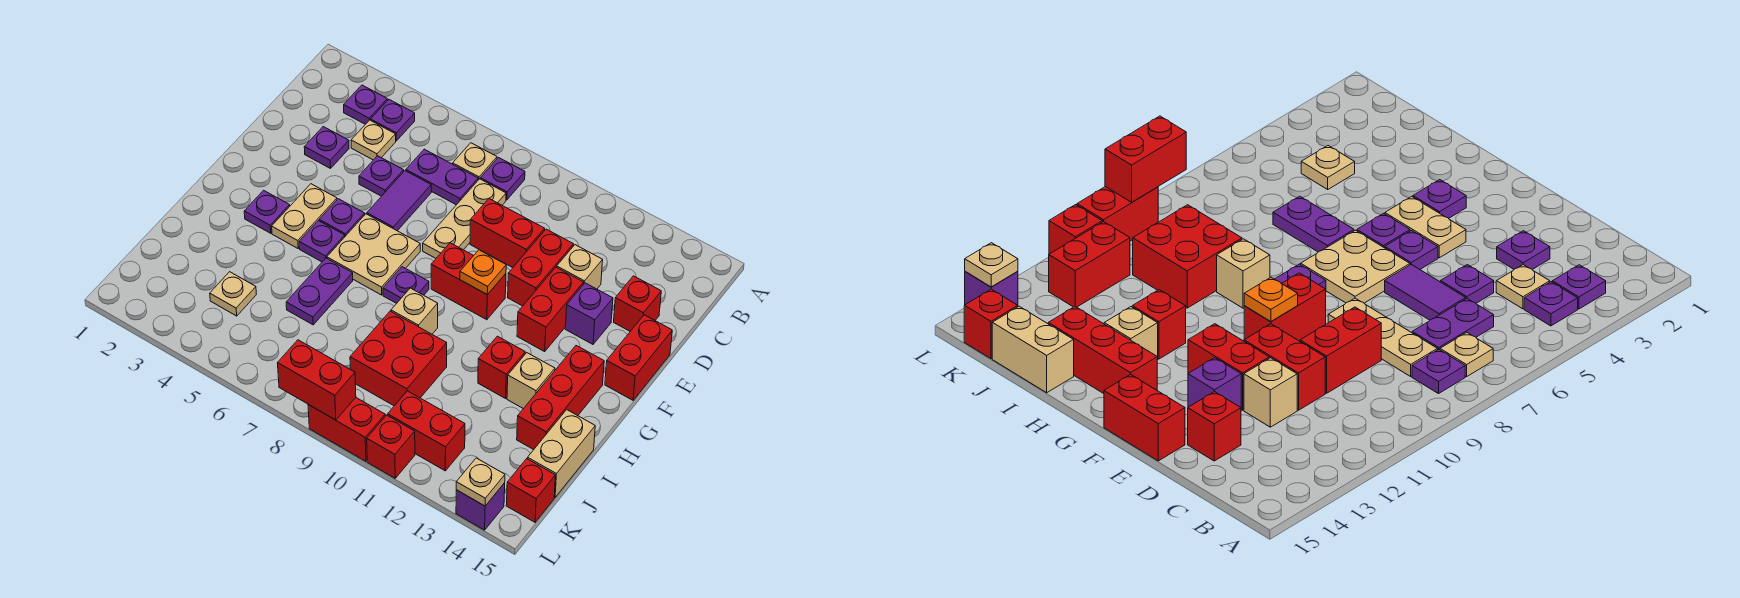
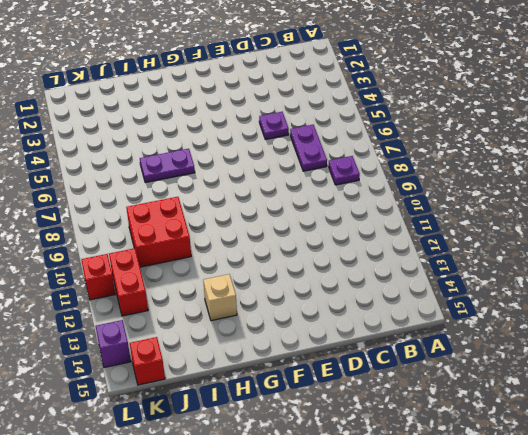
none -> purple plate B3 level 1
none -> purple plate B4 level 1
none -> tan plate B7 level 1
none -> tan plate C4 level 1

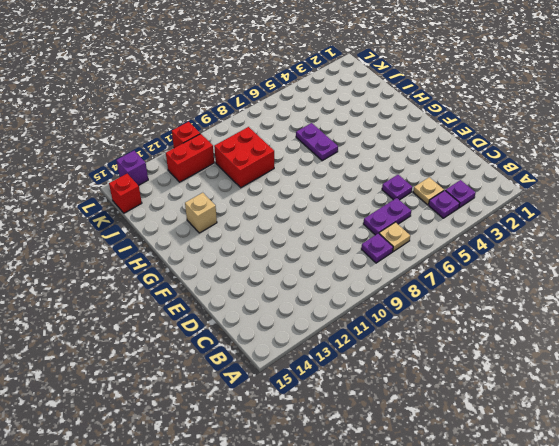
none -> tan plate C8:E8 level 1
none -> purple plate D3 level 1
none -> purple tile D6:E6 level 1
none -> red brick D9:D10 level 1

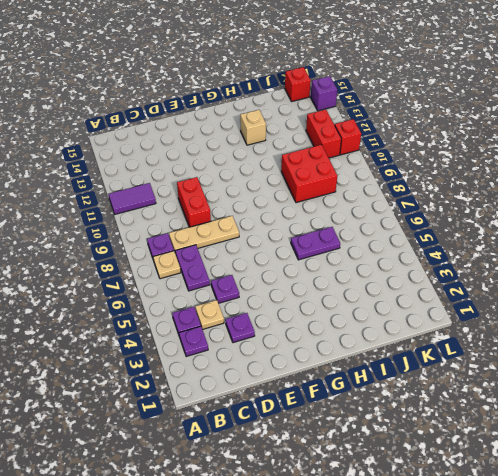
purple tile A11:B11 level 1 -> purple tile D6:E6 level 1
none -> red brick D11:E11 level 1
none -> tan brick D12 level 1
none -> red brick D14 level 1
none -> red brick E12:F12 level 1

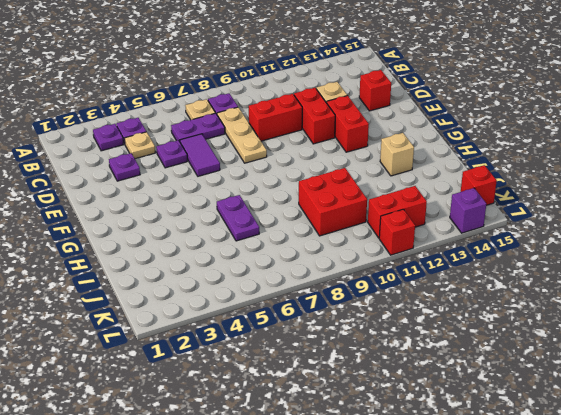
none -> purple brick E13 level 1
none -> red brick E15:F15 level 1
none -> tan plate F4:G4 level 1
none -> purple plate F5 level 1

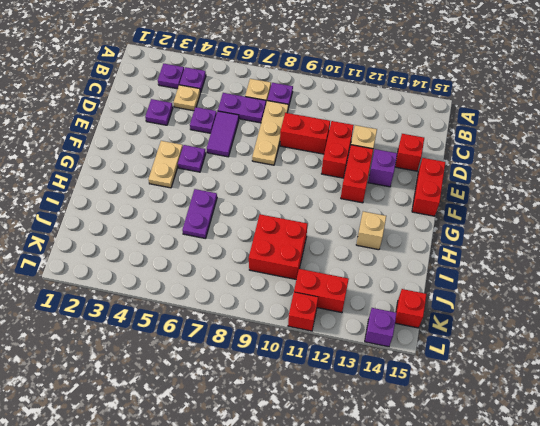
none -> tan plate F6:G7 level 1
none -> red brick F9:F10 level 1
none -> purple plate G3 level 1
none -> purple plate G5 level 1

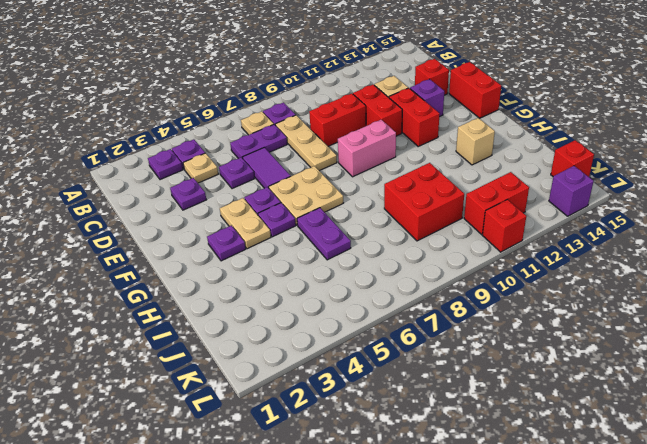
pink brick F9:F10 level 1 -> red brick F9:F10 level 1
none -> purple plate G8 level 1
none -> red brick G14:I14 level 1
none -> tan brick H9 level 1
none -> red brick H12 level 1

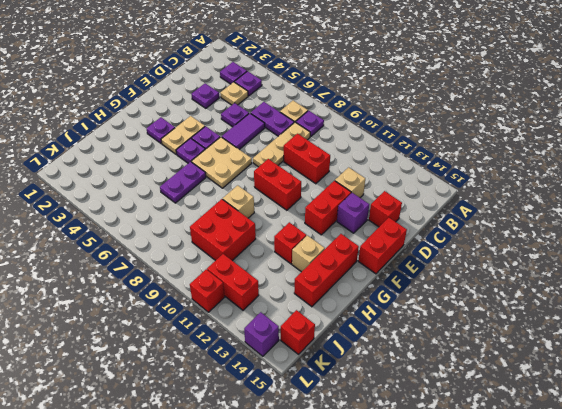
none -> red brick D11:E11 level 1
none -> purple plate G8 level 1
none -> tan brick I15:J15 level 1
none -> tan plate J4 level 1

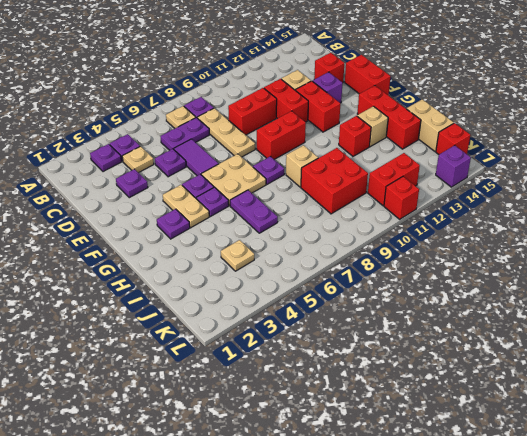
none -> red brick L9:L10 level 1
none -> orange plate F10 level 2
none -> red brick L8:L9 level 2
none -> tan plate L14 level 2

